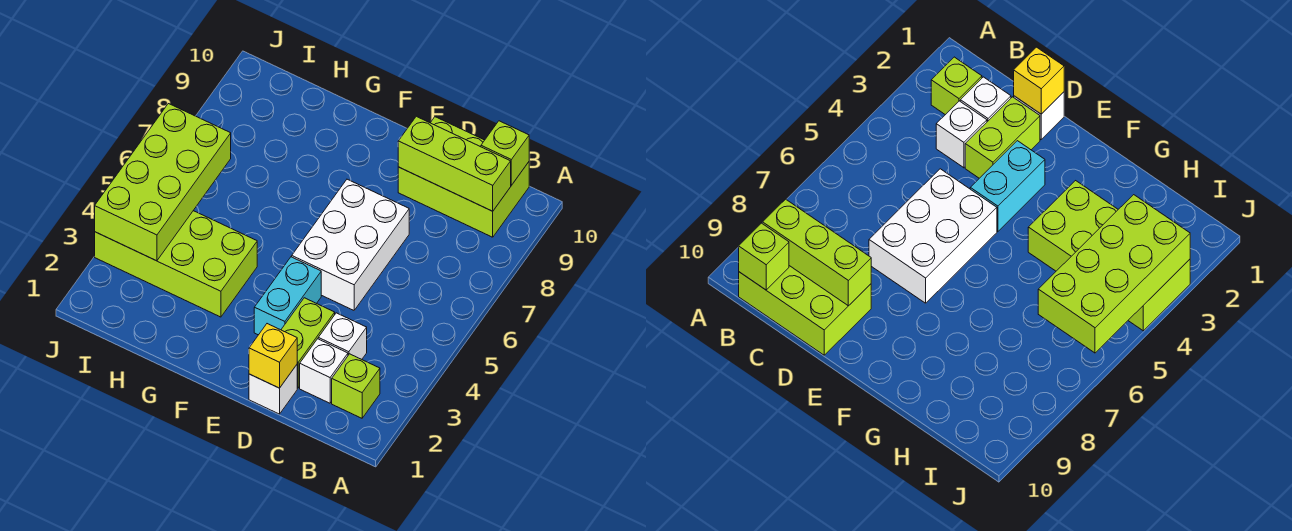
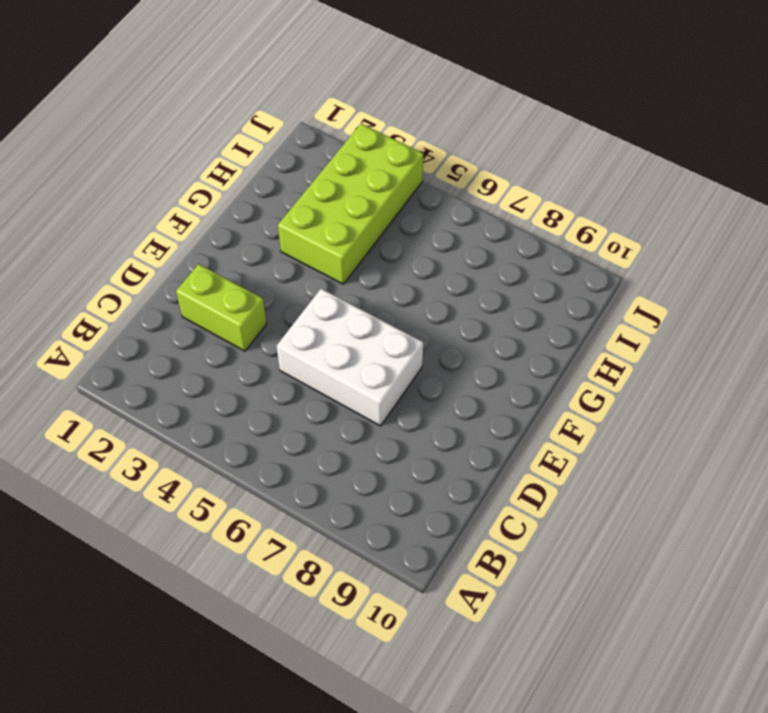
none -> lime brick B2 level 1
none -> lime brick B9:D10 level 1
none -> white brick C2 level 1

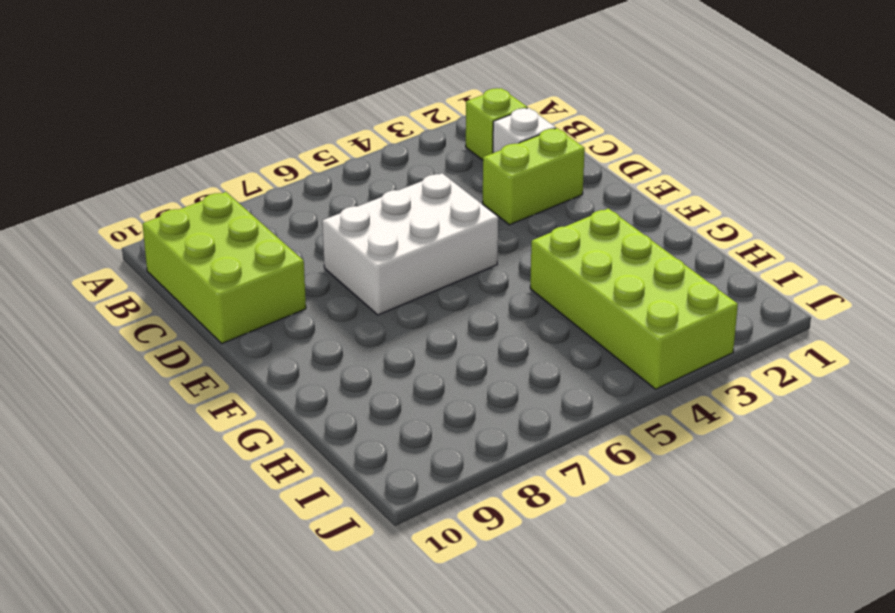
none -> white brick C3 level 1
none -> white brick D1 level 1
none -> cyan brick E3:E4 level 1

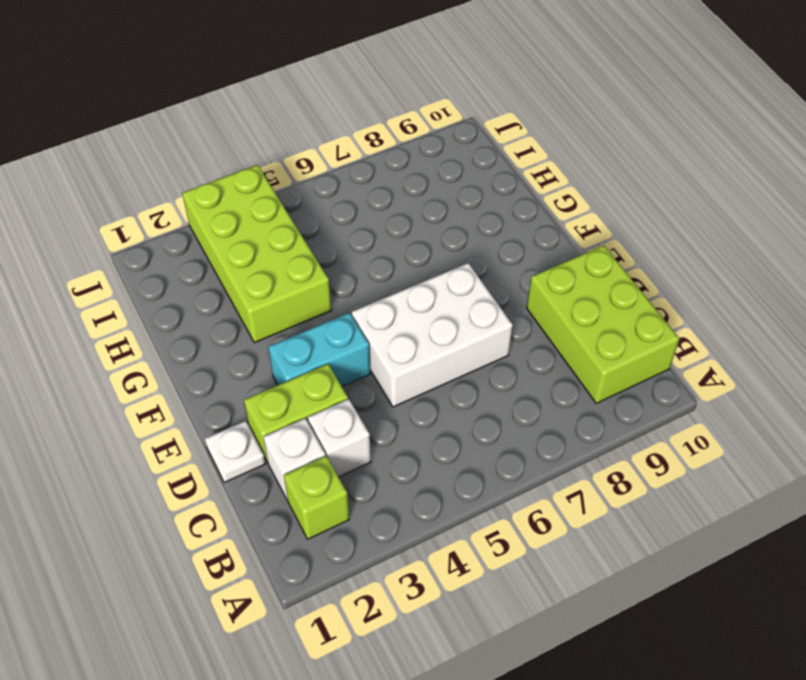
white plate D1 level 1 -> white brick D1 level 1
none -> lime brick B9:D9 level 2
none -> lime brick B10 level 2
none -> yellow brick D1 level 2

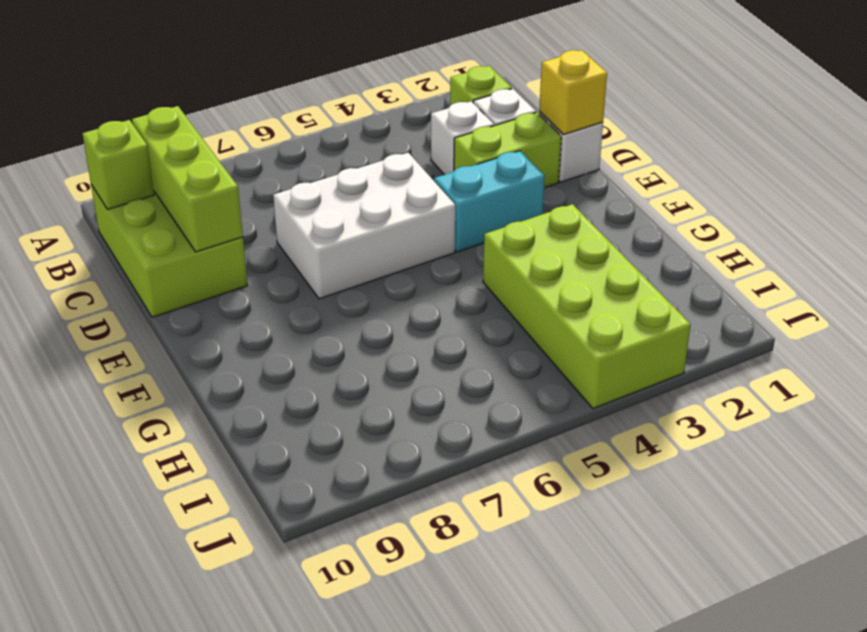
none -> lime brick I3:J6 level 2

